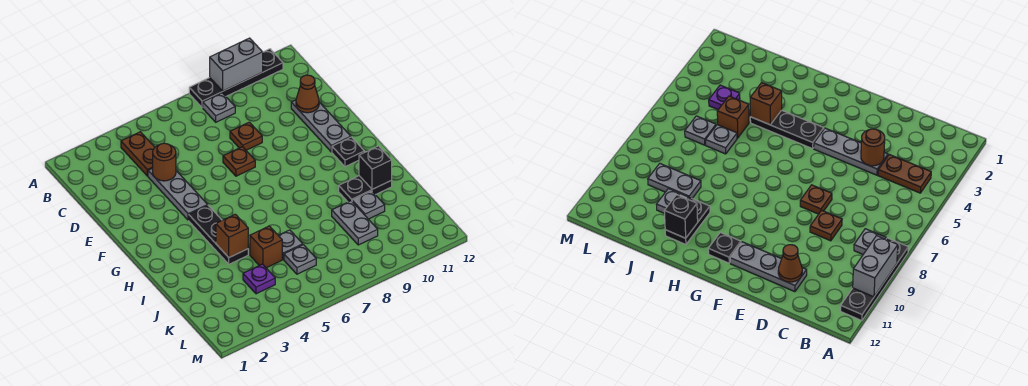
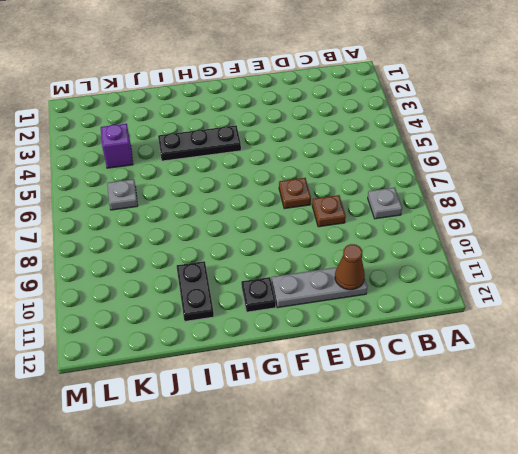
purple brick K4 level 1 -> purple plate K4 level 1
none -> black plate A8:A11 level 1
none -> brown plate B4:C4 level 1
none -> grey plate D4:F4 level 1

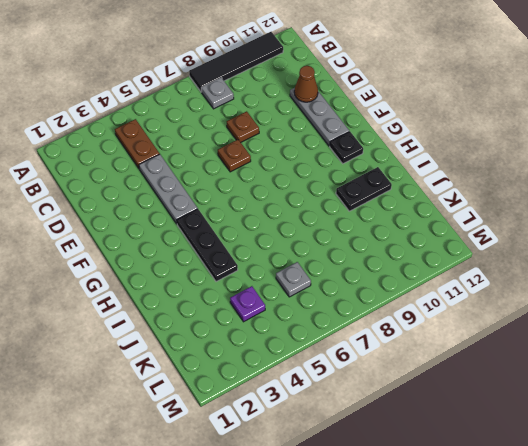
black tile A8:A11 level 1 -> black plate A8:A11 level 1
none -> brown brick J5 level 1
none -> grey plate J6 level 1
none -> grey plate J9:K9 level 1

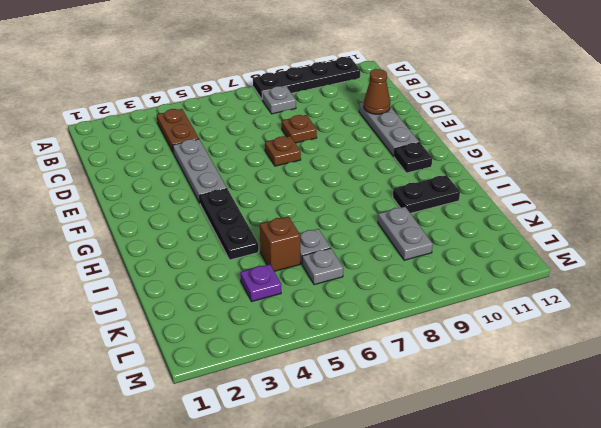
none -> grey plate J10 level 1
none -> grey brick A9:A10 level 2
none -> brown round brick D4 level 2

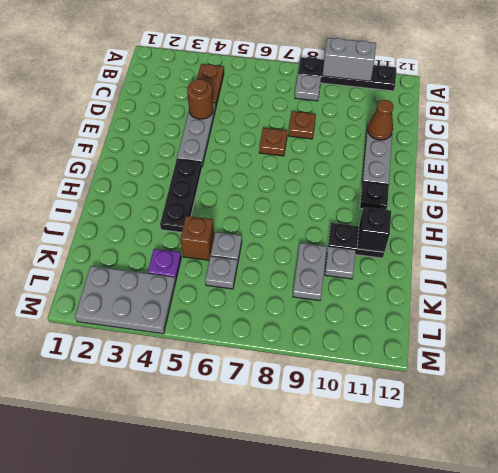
grey plate L2:M4 level 1 -> none
none -> brown brick I4 level 2

